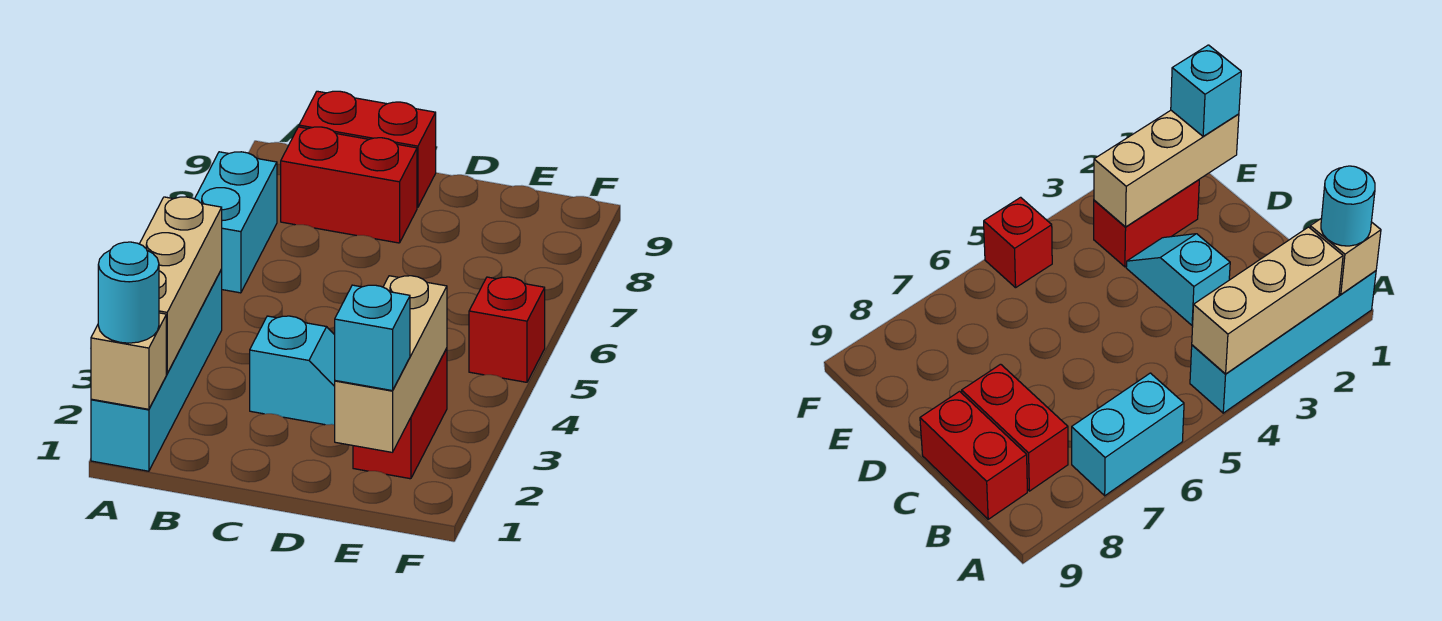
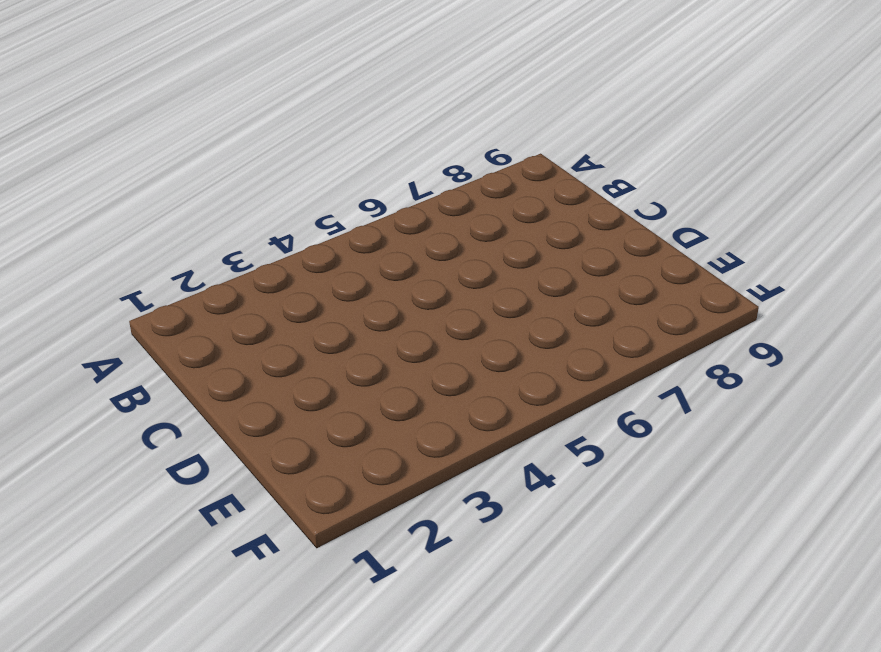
none -> cyan brick A1:A4 level 1
none -> cyan brick A6:A7 level 1
none -> red brick B8:C8 level 1

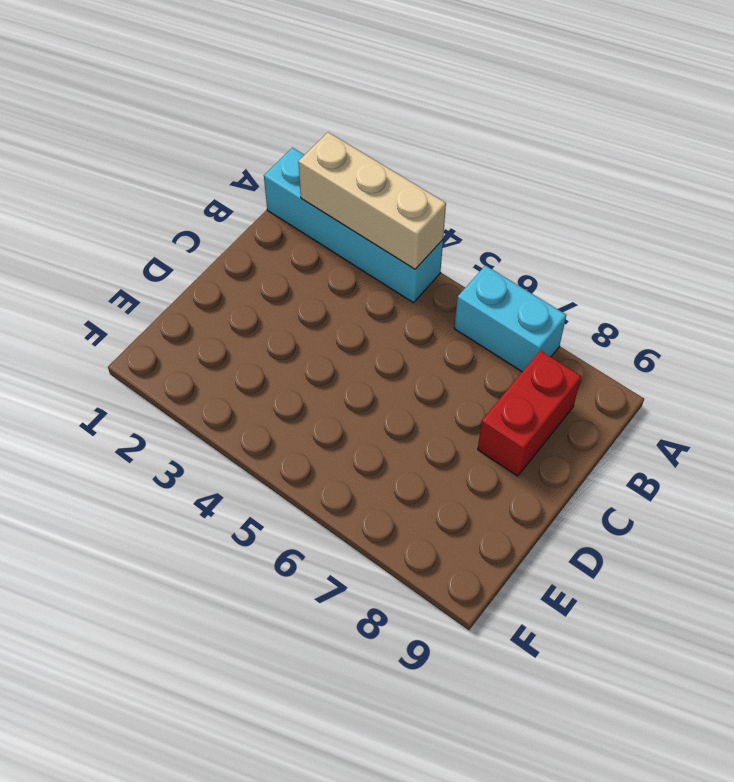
none -> red brick B9:C9 level 1
none -> cyan slope C3:D3 level 1 top C
none -> red brick E2:E3 level 1

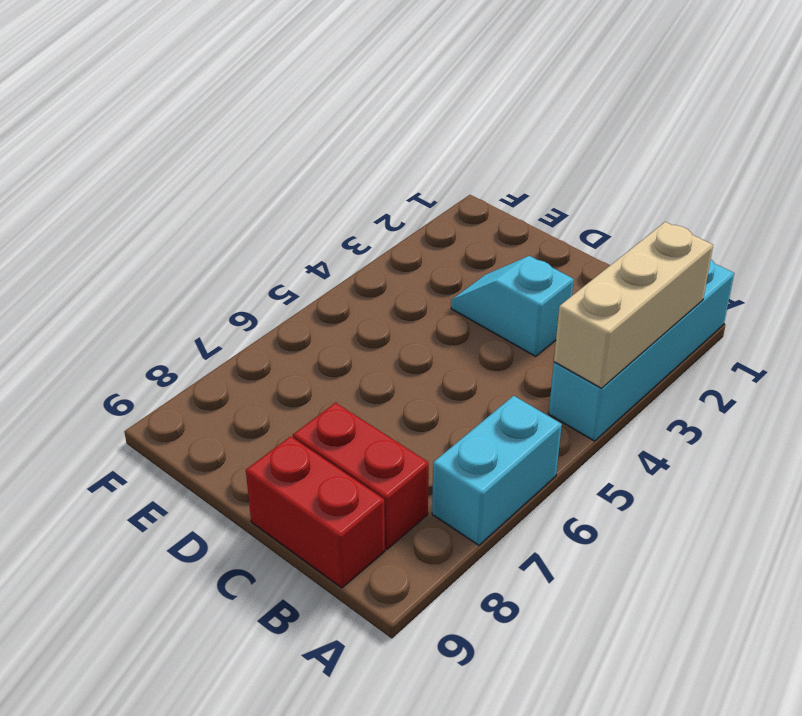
none -> red brick E2:E3 level 1
none -> red brick F5 level 1
none -> tan brick A1 level 2

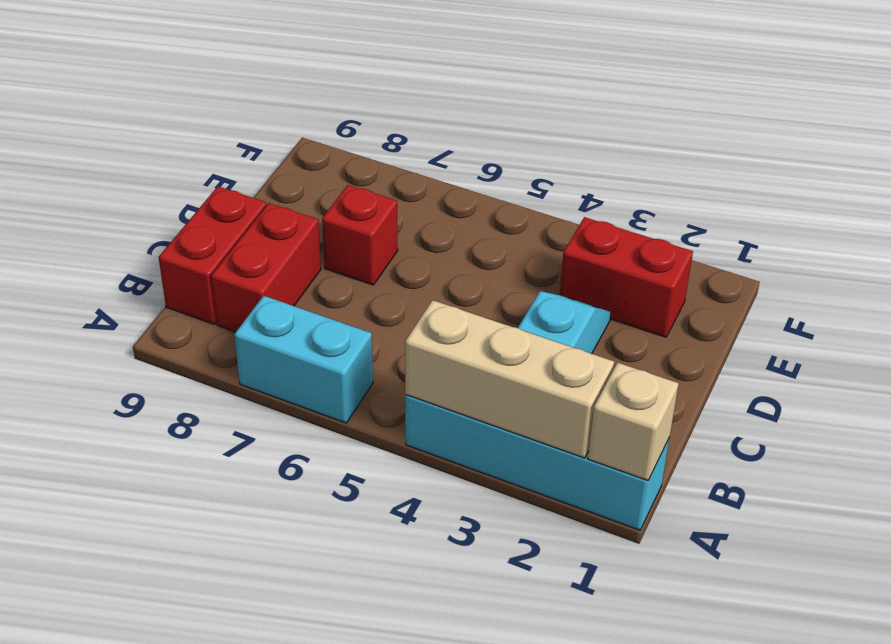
red brick D7 level 1 -> red brick F5 level 1
none -> tan brick E1:E3 level 2
none -> cyan round brick A1 level 3
none -> cyan brick E1 level 3

